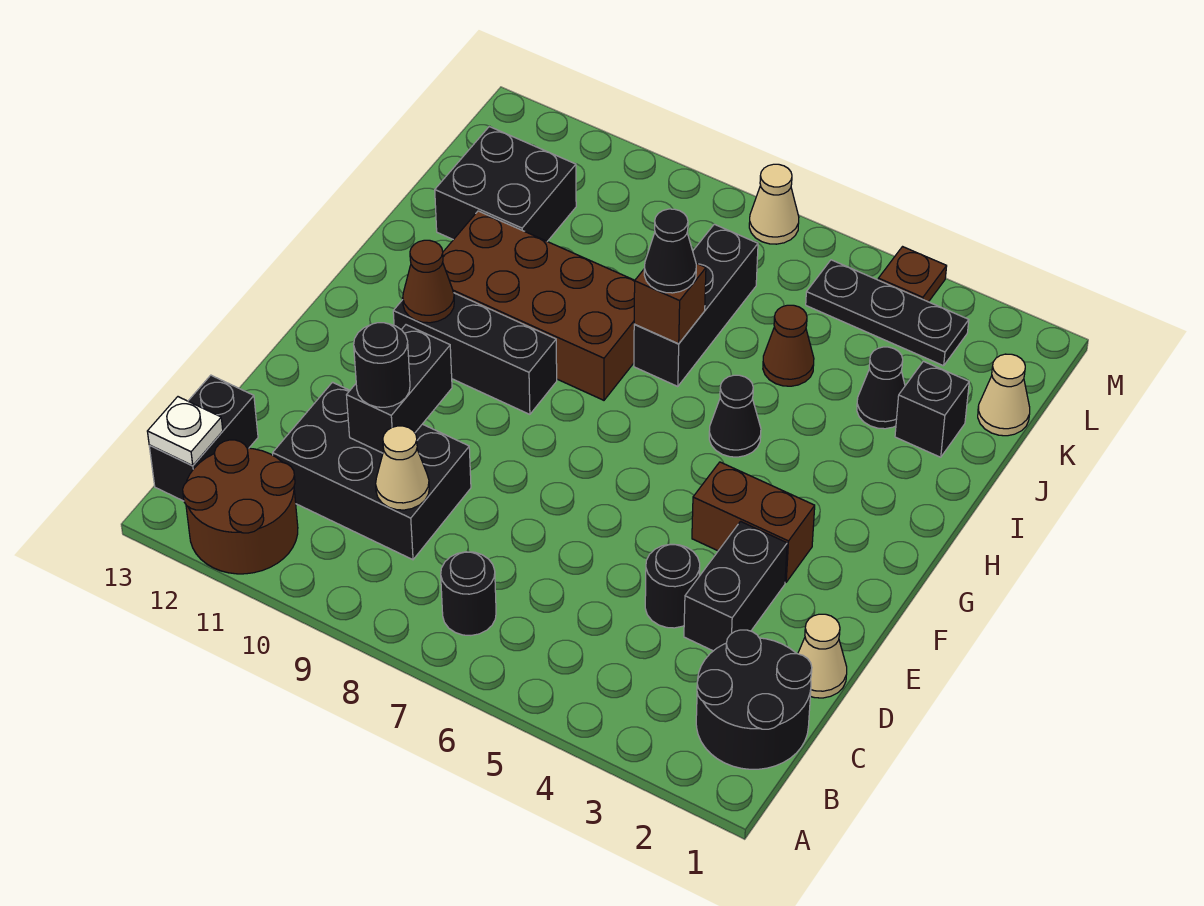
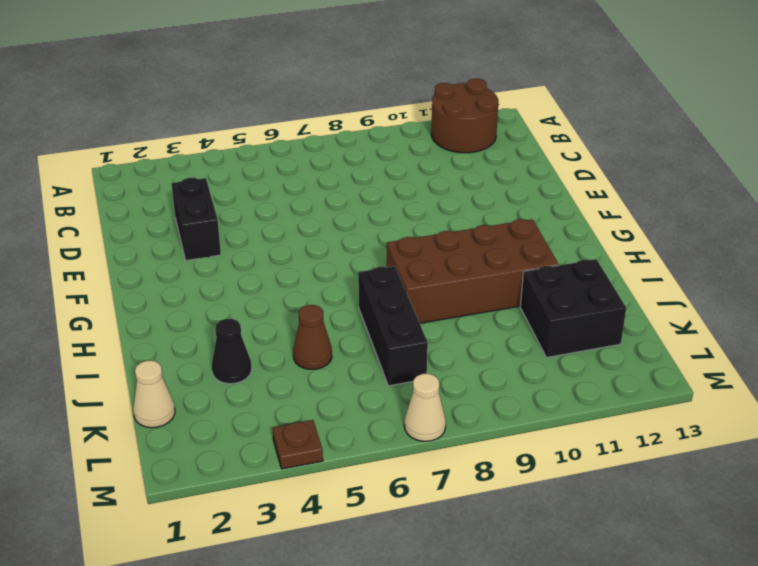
none -> black round brick B1:C2 level 1
none -> black round brick B7 level 1
none -> black brick B13:C13 level 1

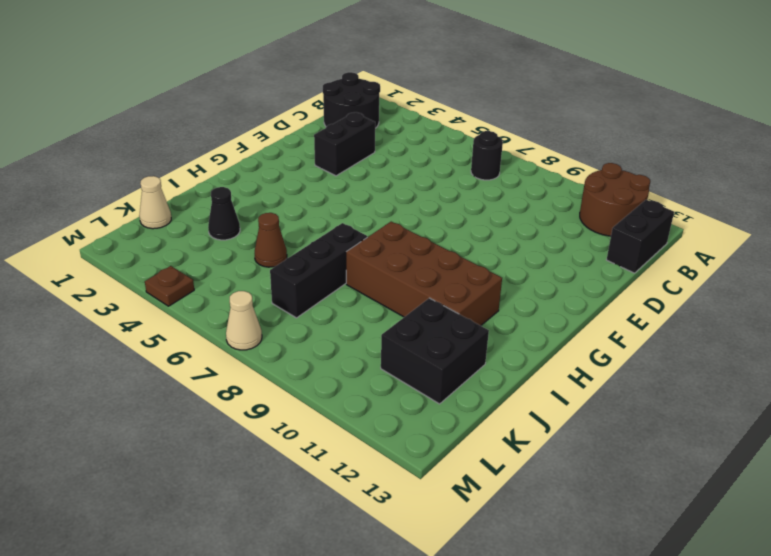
none -> black brick C9:D11 level 1
none -> tan cone D1 level 1
none -> black round brick D4 level 1

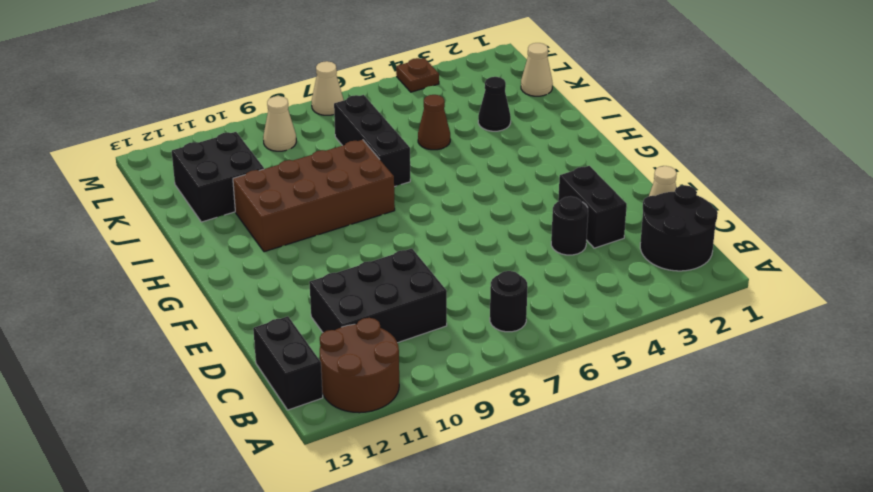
tan cone L9 level 1 -> tan cone C9 level 2
none -> brown brick F3:F4 level 1
none -> black brick G9:G11 level 1
none -> black cone H5 level 1

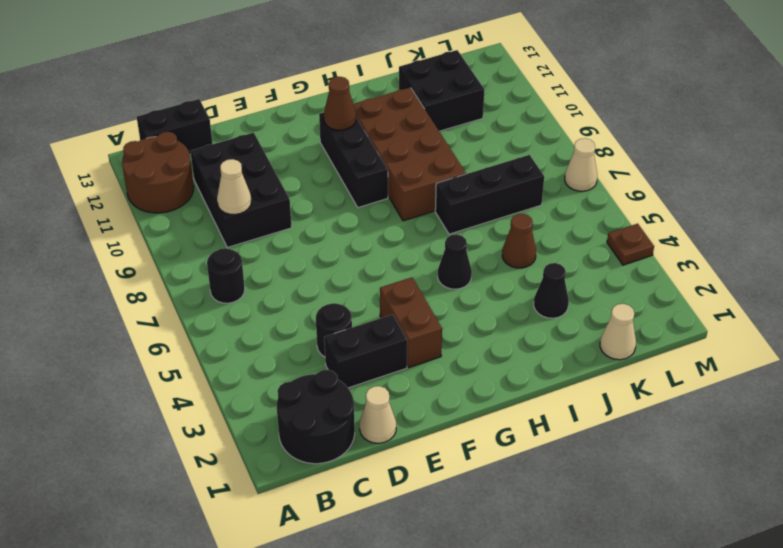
none -> black brick J2 level 1
none -> black plate L3:L5 level 1
none -> white plate B13 level 2

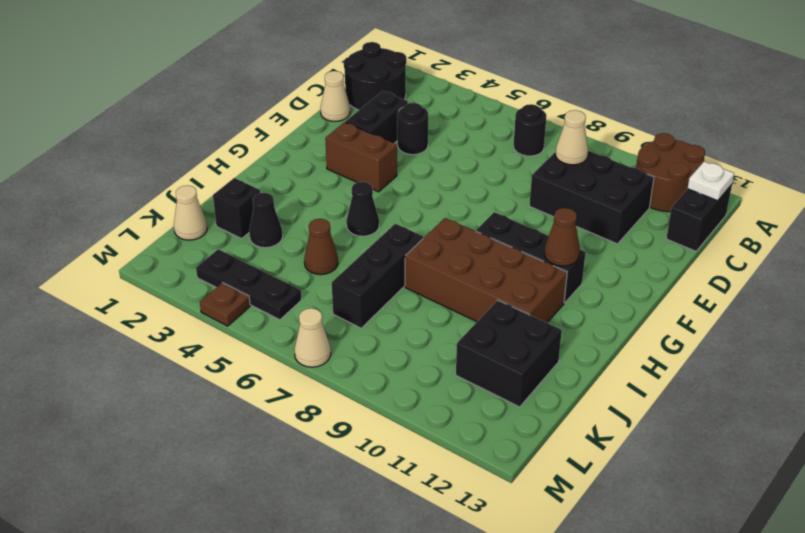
none -> black brick D10:E10 level 2
none -> brown brick I7 level 2
none -> black round brick D10 level 3

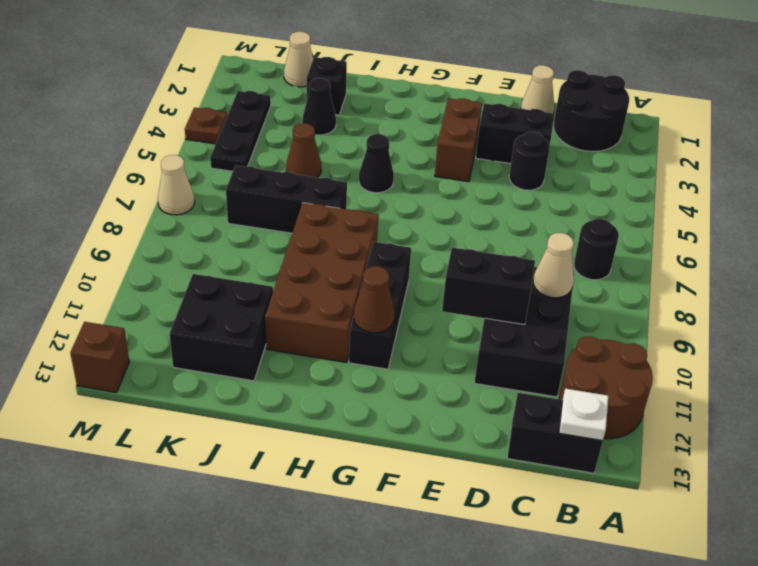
brown brick M13 level 1 -> brown brick I7 level 2
none -> black round brick D10 level 3
none -> black cone I7 level 3

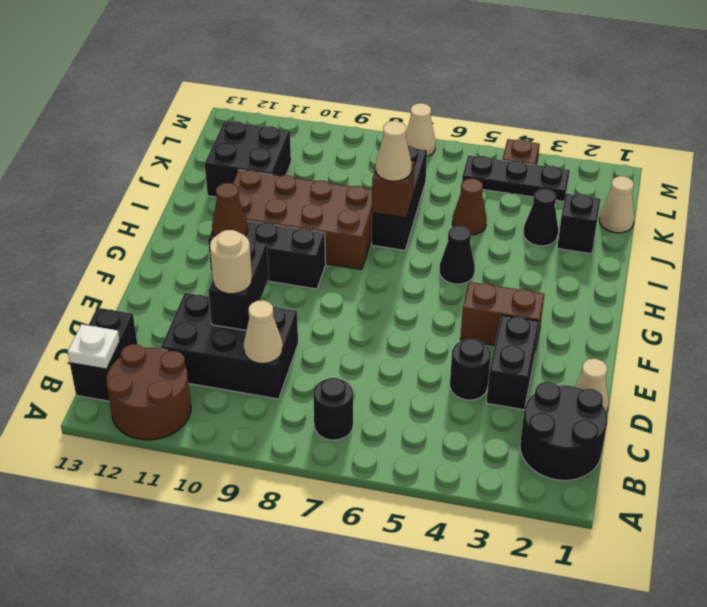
tan round brick D10 level 3 -> black round brick D10 level 3
tan cone I7 level 3 -> black cone I7 level 3

